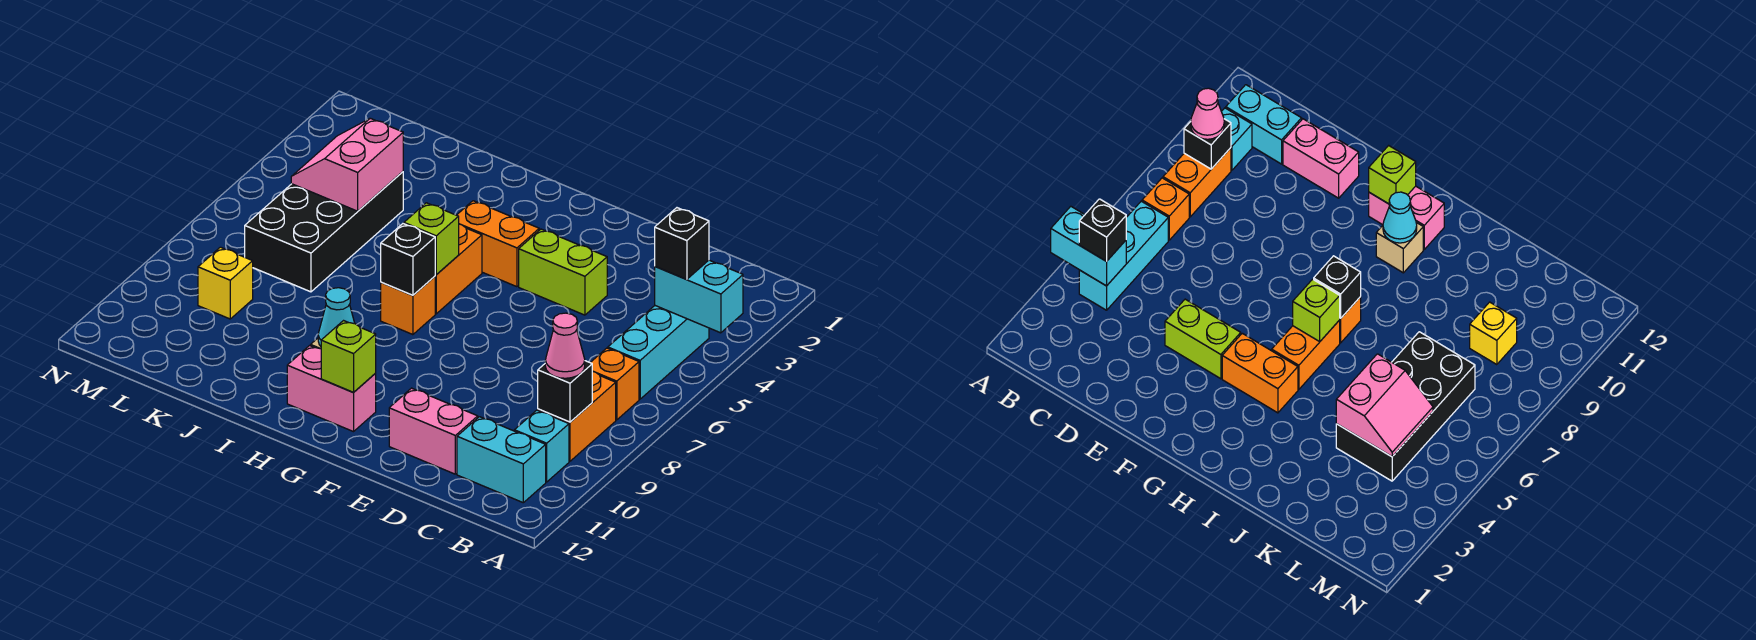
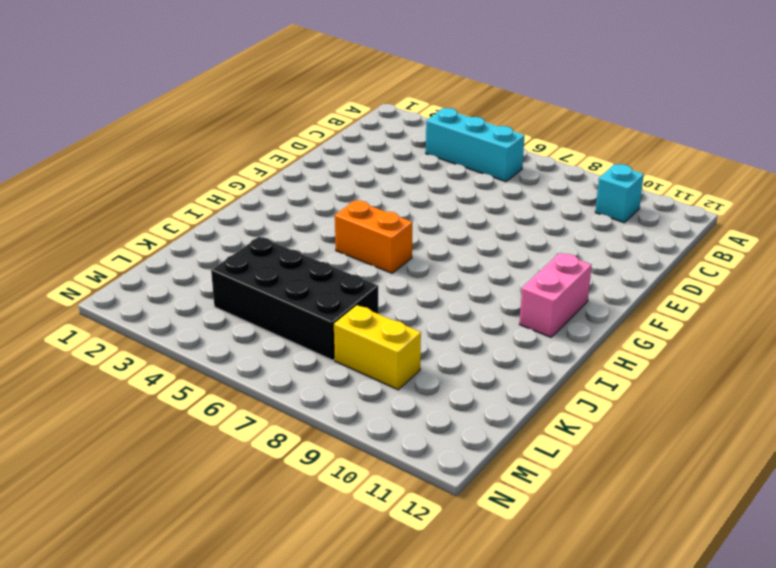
yellow brick L8:L9 level 1 -> yellow brick L9 level 1
none -> orange brick B7 level 1
none -> orange brick B8:B9 level 1
none -> cyan brick B11:C11 level 1

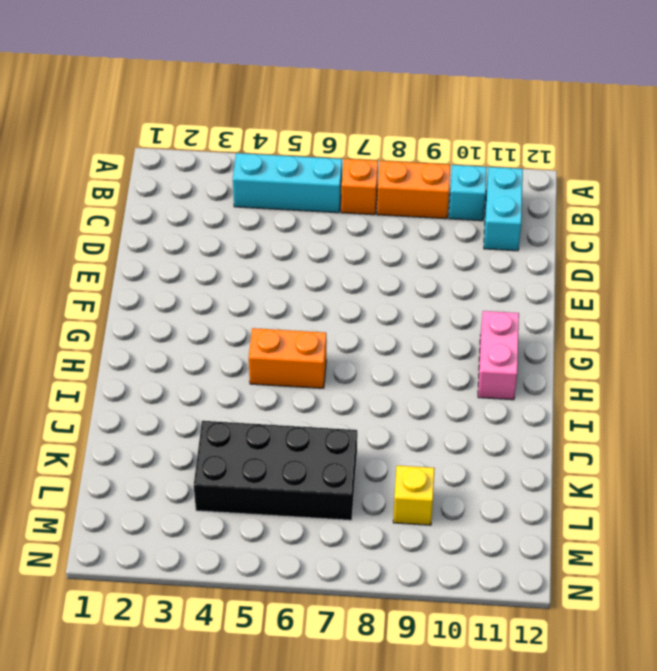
none -> pink brick D11:E11 level 1
none -> lime brick E4:F4 level 1
none -> orange brick G4:H4 level 1

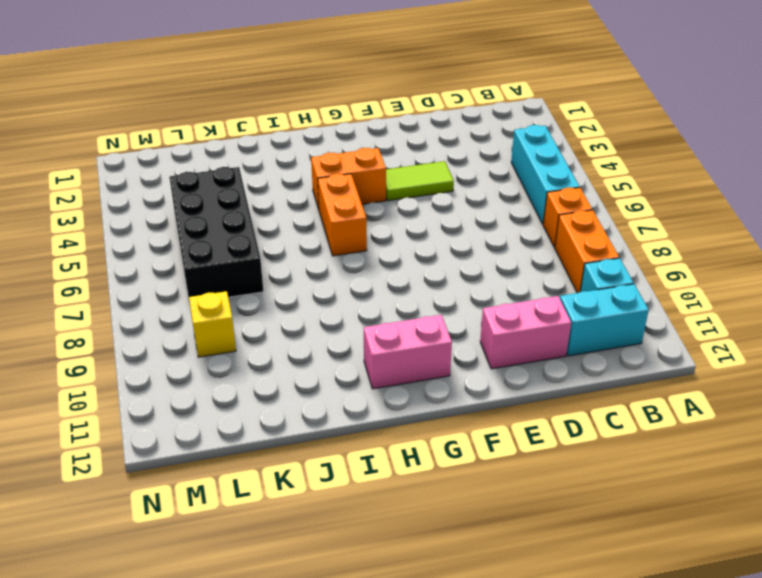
lime tile E4:F4 level 1 -> lime brick E4:F4 level 1
none -> orange brick H7 level 1
none -> tan brick H10 level 1
none -> cyan brick A4:B4 level 2

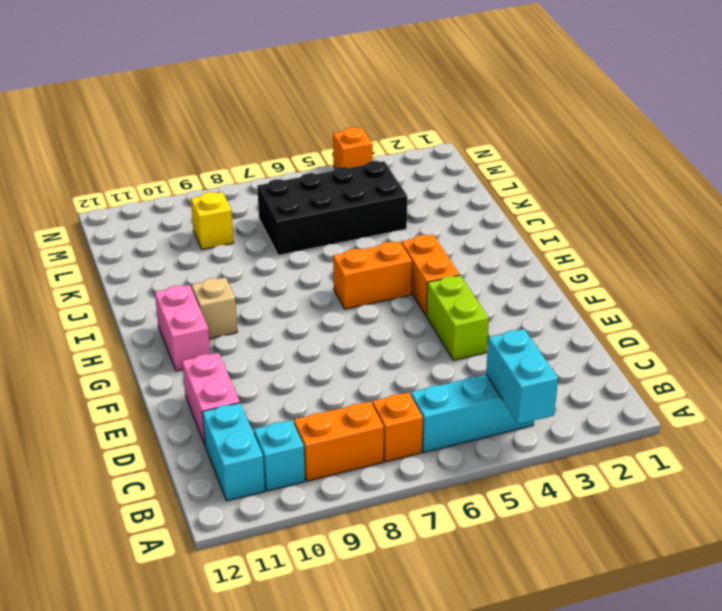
orange brick N4 level 1 -> orange brick H7 level 1
none -> black brick B9 level 2
none -> lime brick G11 level 2
none -> lime brick H6 level 2

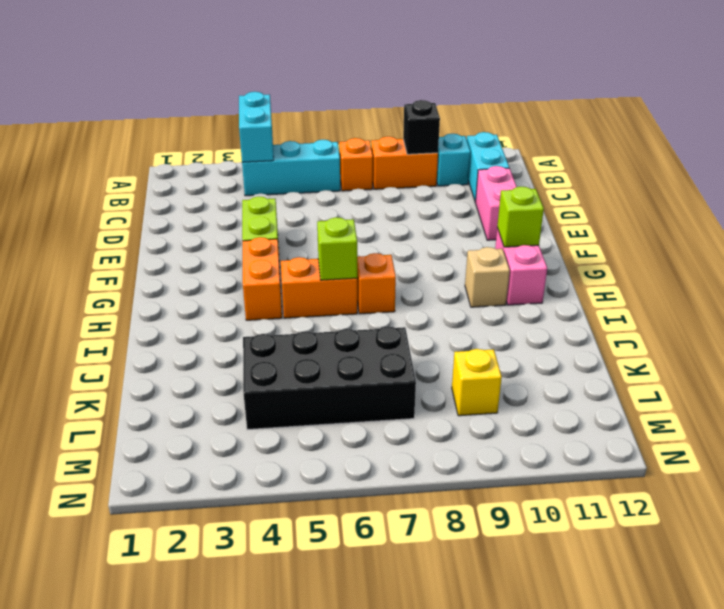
none -> black brick H7 level 2
none -> cyan cone H10 level 2
none -> pink slope K4:L5 level 2 top K

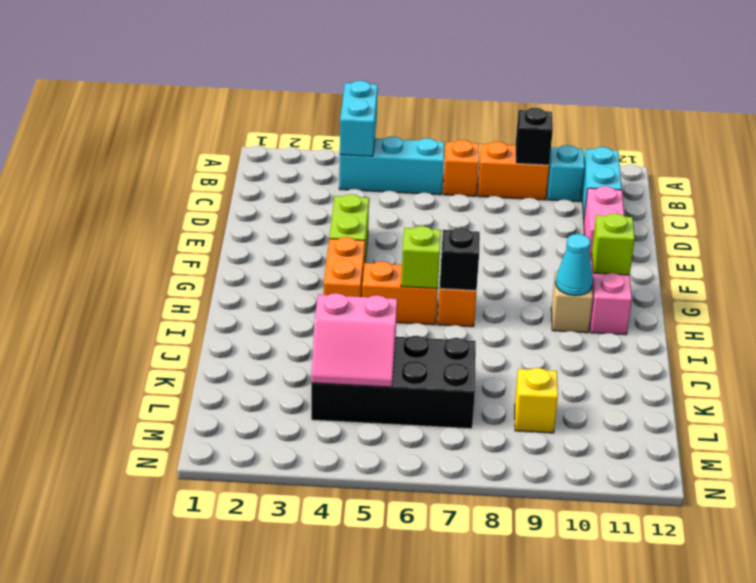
none -> black brick B4 level 3
none -> pink cone B9 level 3

